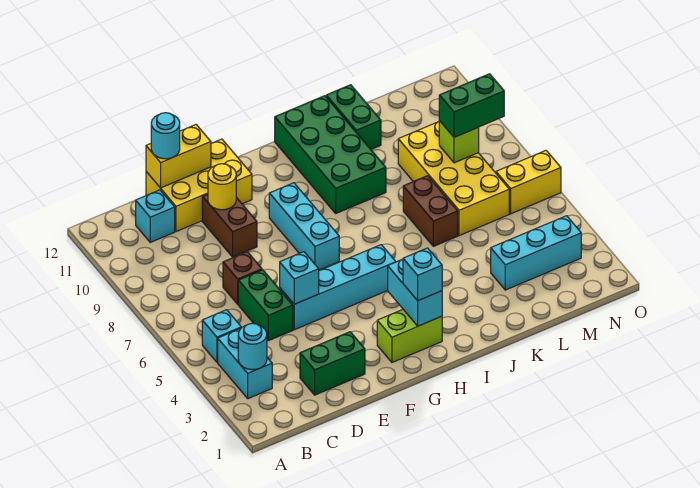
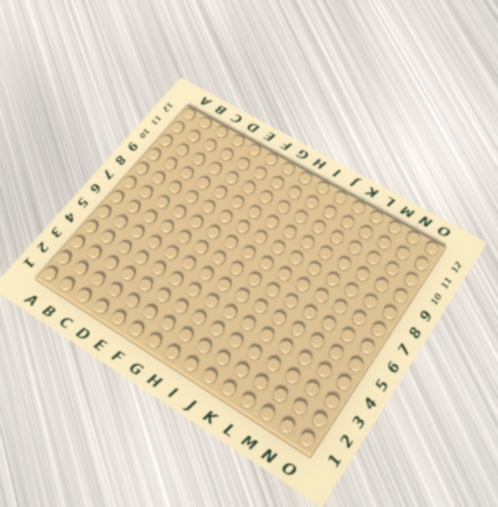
none -> cyan brick B3:B4 level 1
none -> cyan brick B5 level 1
none -> cyan brick C11 level 1

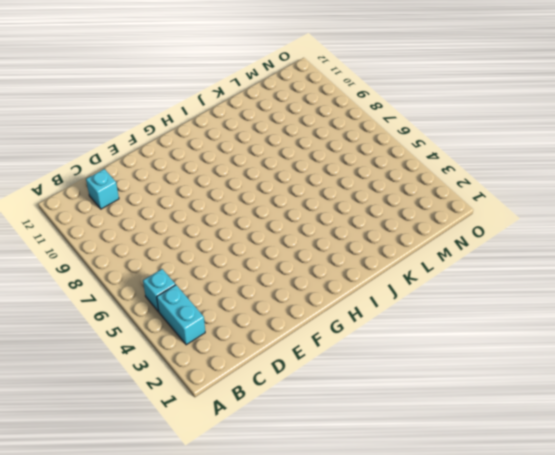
none -> green brick D2:E2 level 1
none -> green brick D5:D6 level 1
none -> brown brick D7 level 1

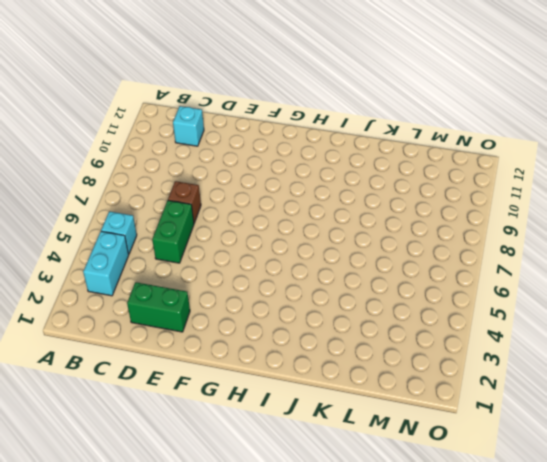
none -> yellow brick D11:F12 level 1
none -> cyan brick E5:H5 level 1
none -> brown brick E9:E10 level 1

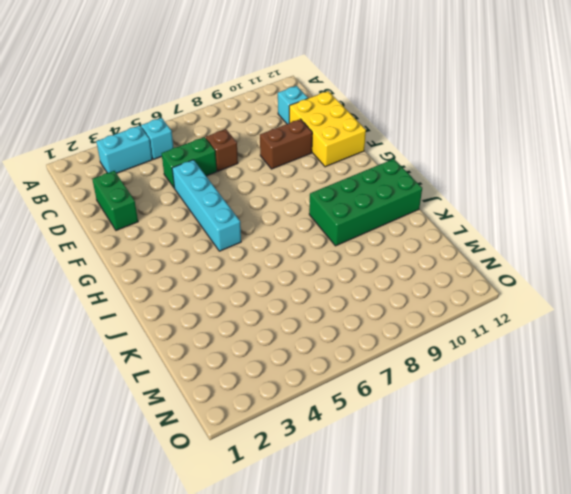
none -> lime brick G2:H2 level 1
none -> cyan brick G7:G9 level 1
none -> brown brick K6:K7 level 1

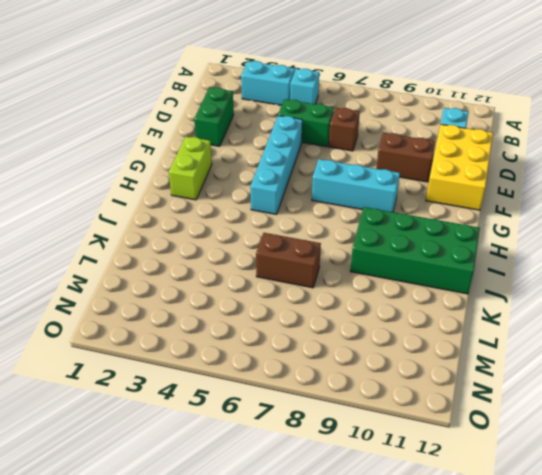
none -> green brick K11:K12 level 1
none -> cyan brick L3:N3 level 1
none -> yellow brick L6:M9 level 1

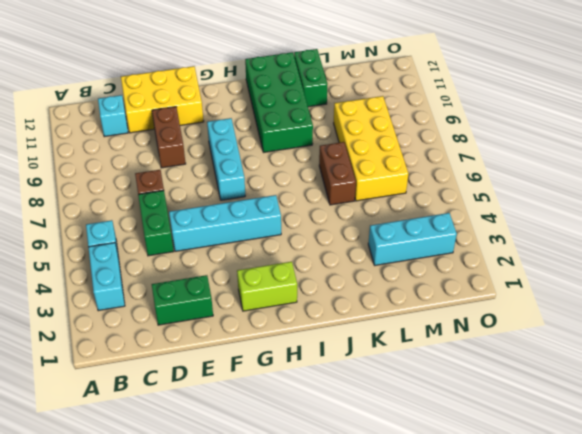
none -> yellow brick N6:O6 level 1
none -> cyan round brick B3 level 2
none -> yellow brick D12:E12 level 2

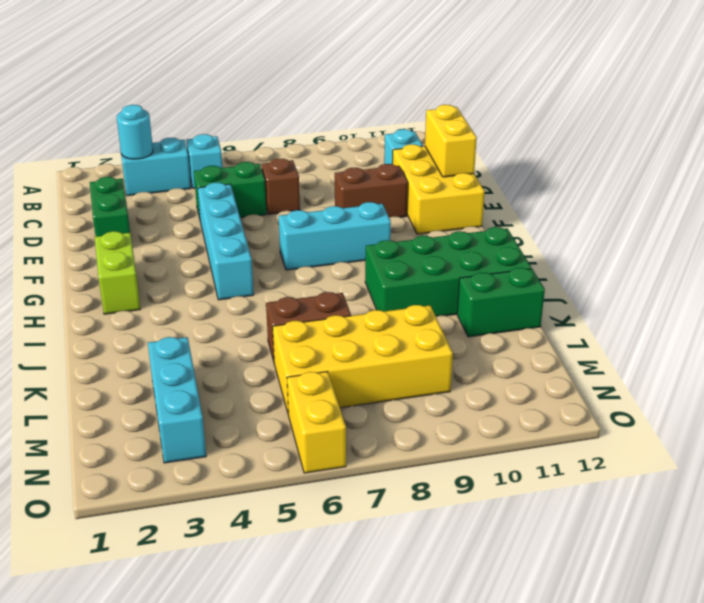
none -> cyan brick E5 level 2
none -> yellow round brick E10 level 2
none -> cyan brick H2:H3 level 2

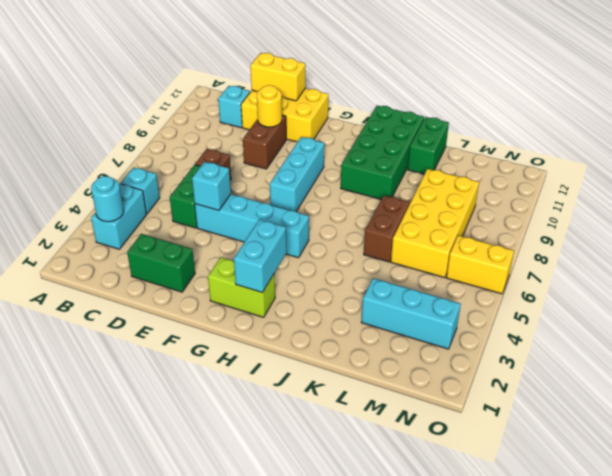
none -> lime brick M8 level 2
none -> cyan round brick D12 level 3
none -> cyan brick H2 level 3

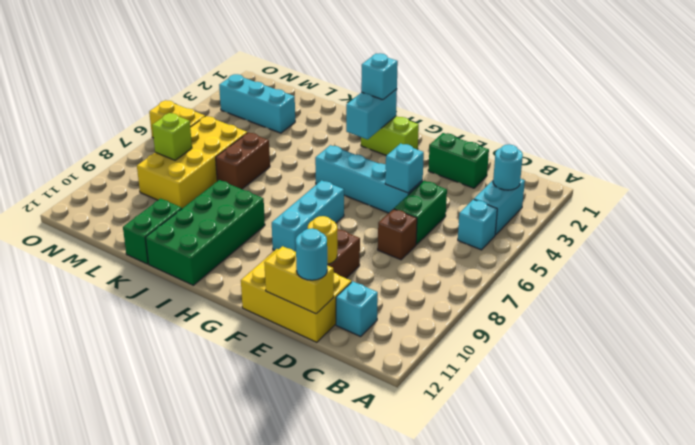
none -> green brick M8:N8 level 3

